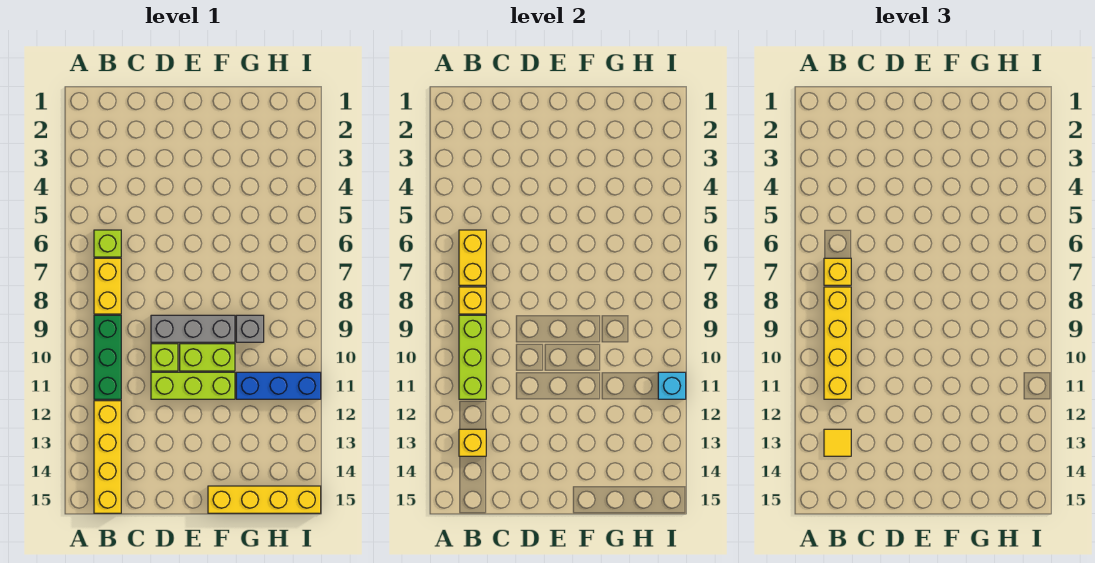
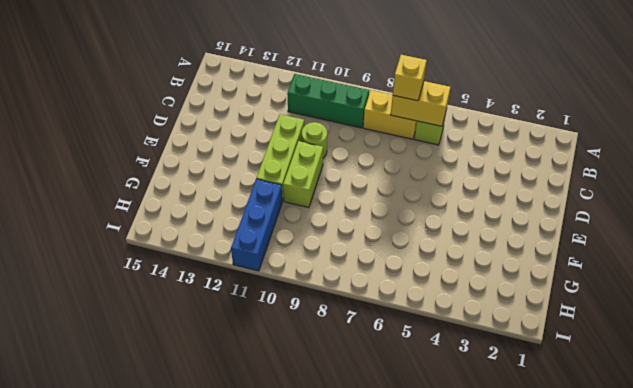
lime round brick D10 level 1 -> lime brick D10 level 1
none -> yellow brick B12:B15 level 1
none -> grey brick D9:F9 level 1
none -> yellow brick F15:I15 level 1

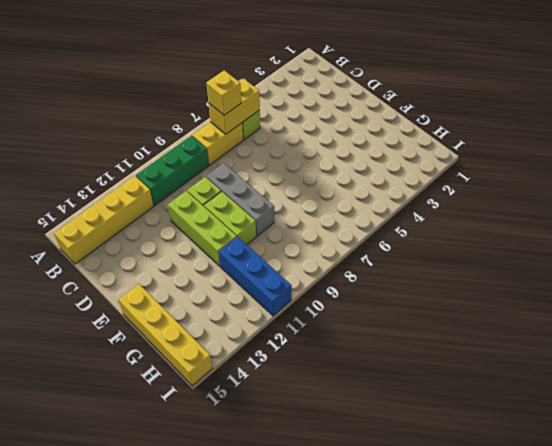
none -> grey brick G9 level 1
none -> yellow brick B8 level 2
none -> lime brick B9:B11 level 2

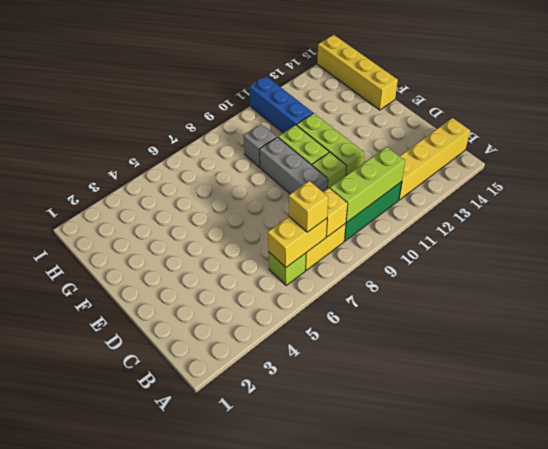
none -> yellow brick B13 level 2
none -> cyan brick I11 level 2
none -> yellow brick B8:B11 level 3

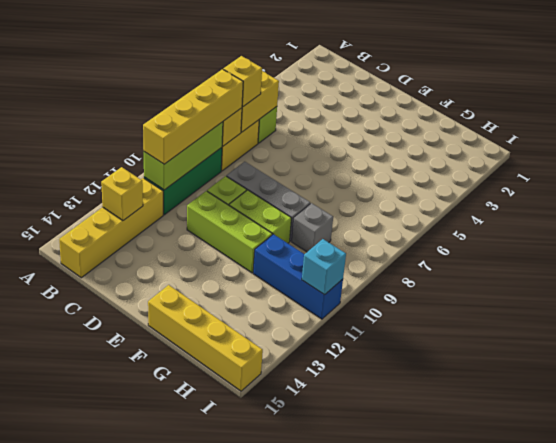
none -> yellow tile B13 level 3

